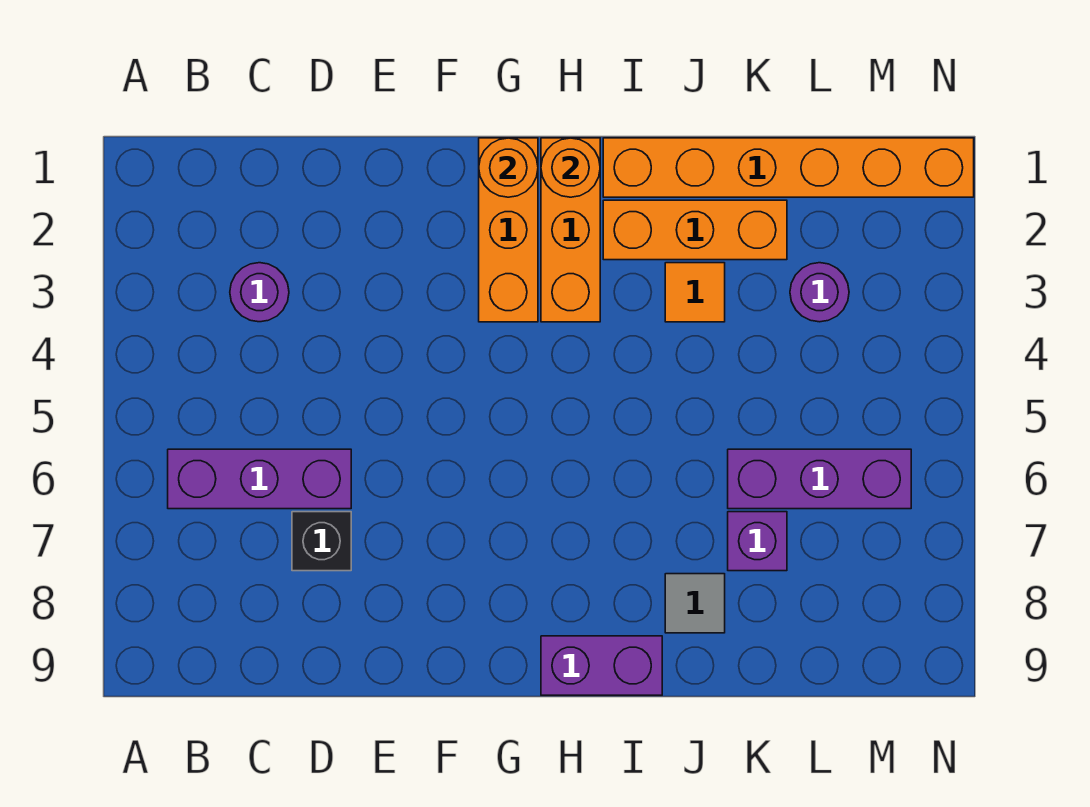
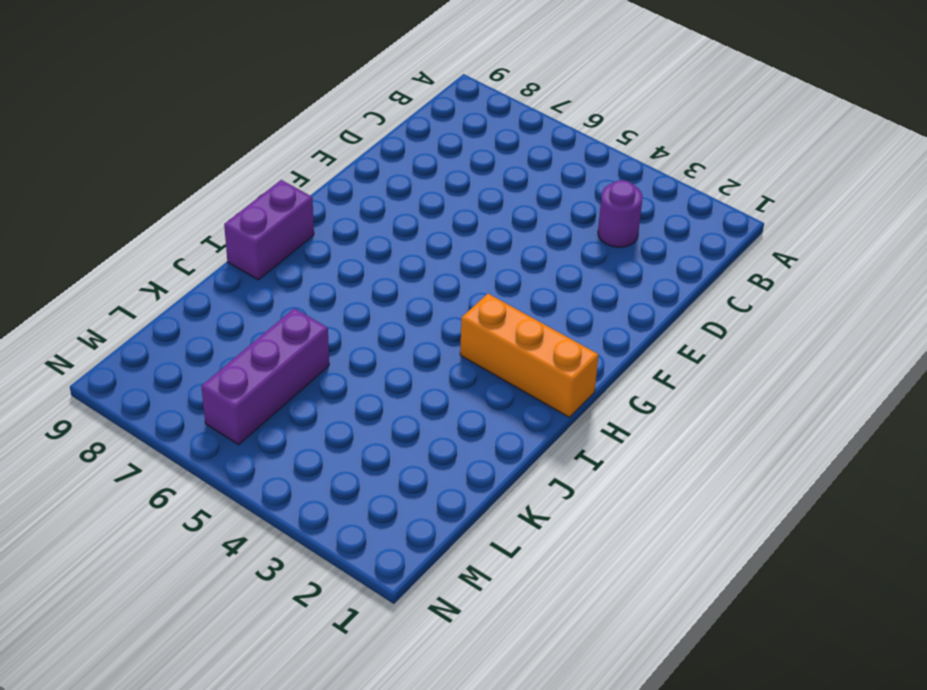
none -> purple brick B6:D6 level 1
none -> black brick D7 level 1
none -> orange brick G1:G3 level 1

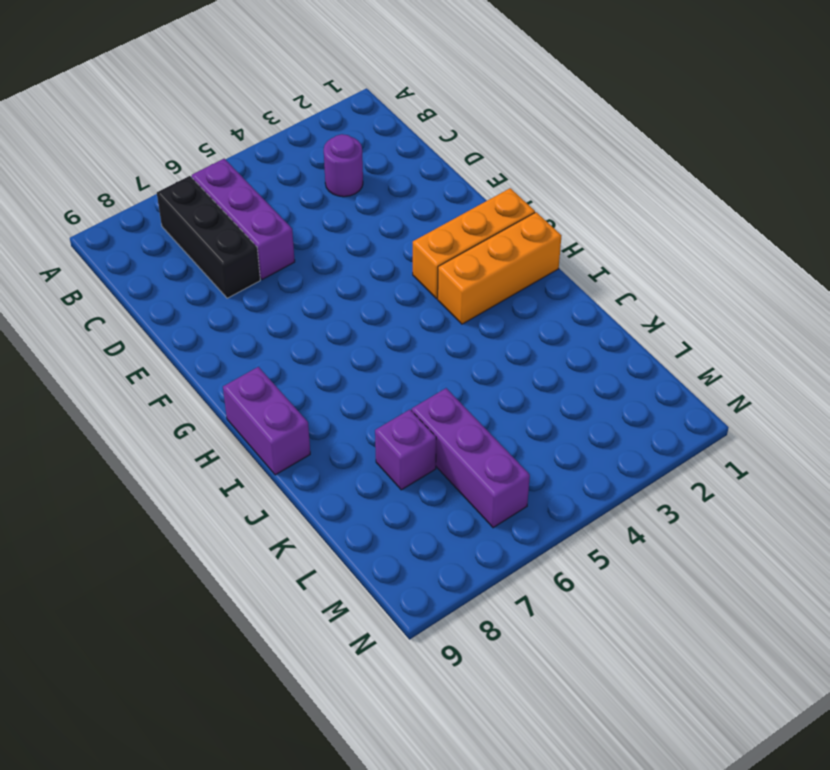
black brick B7:D7 level 1 -> black brick D7 level 1
none -> orange brick I1:N1 level 1
none -> orange brick I2:K2 level 1
none -> orange tile J3 level 1

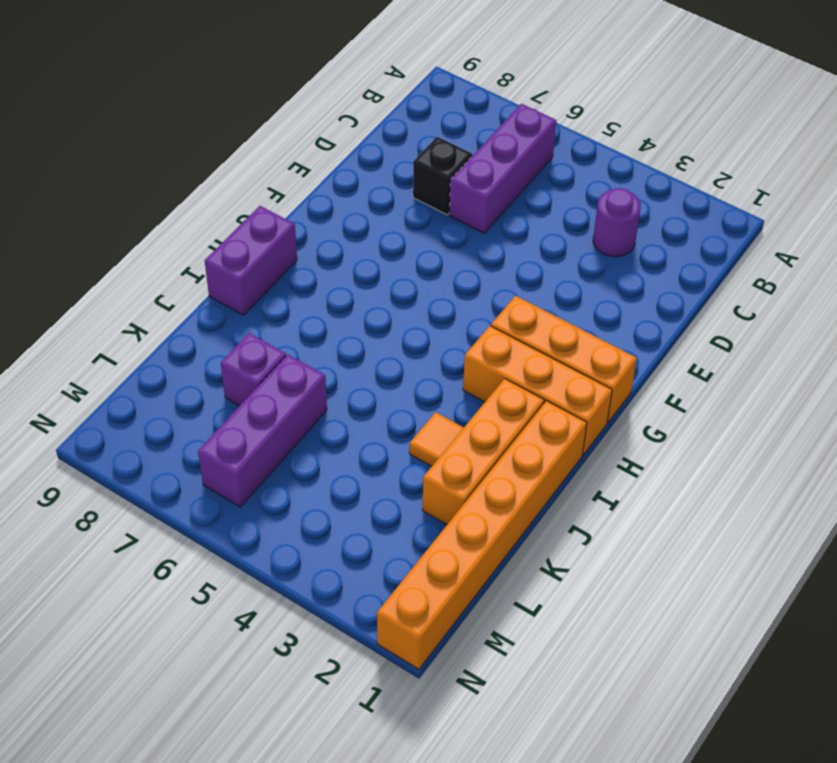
none -> grey tile J8 level 1
none -> purple round brick L3 level 1
none -> orange round brick G1 level 2

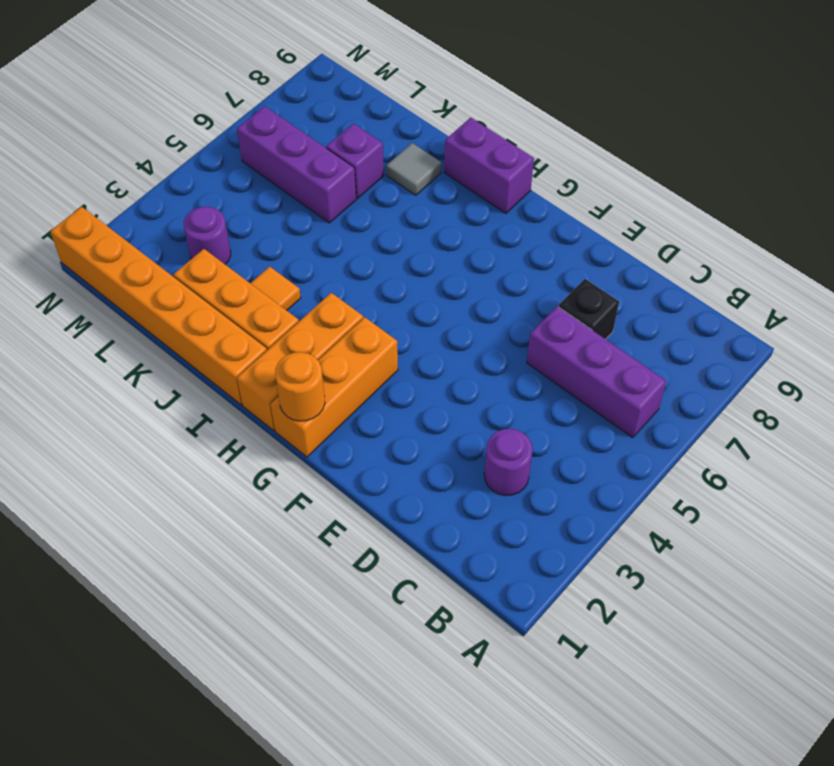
none -> orange round brick H1 level 2

